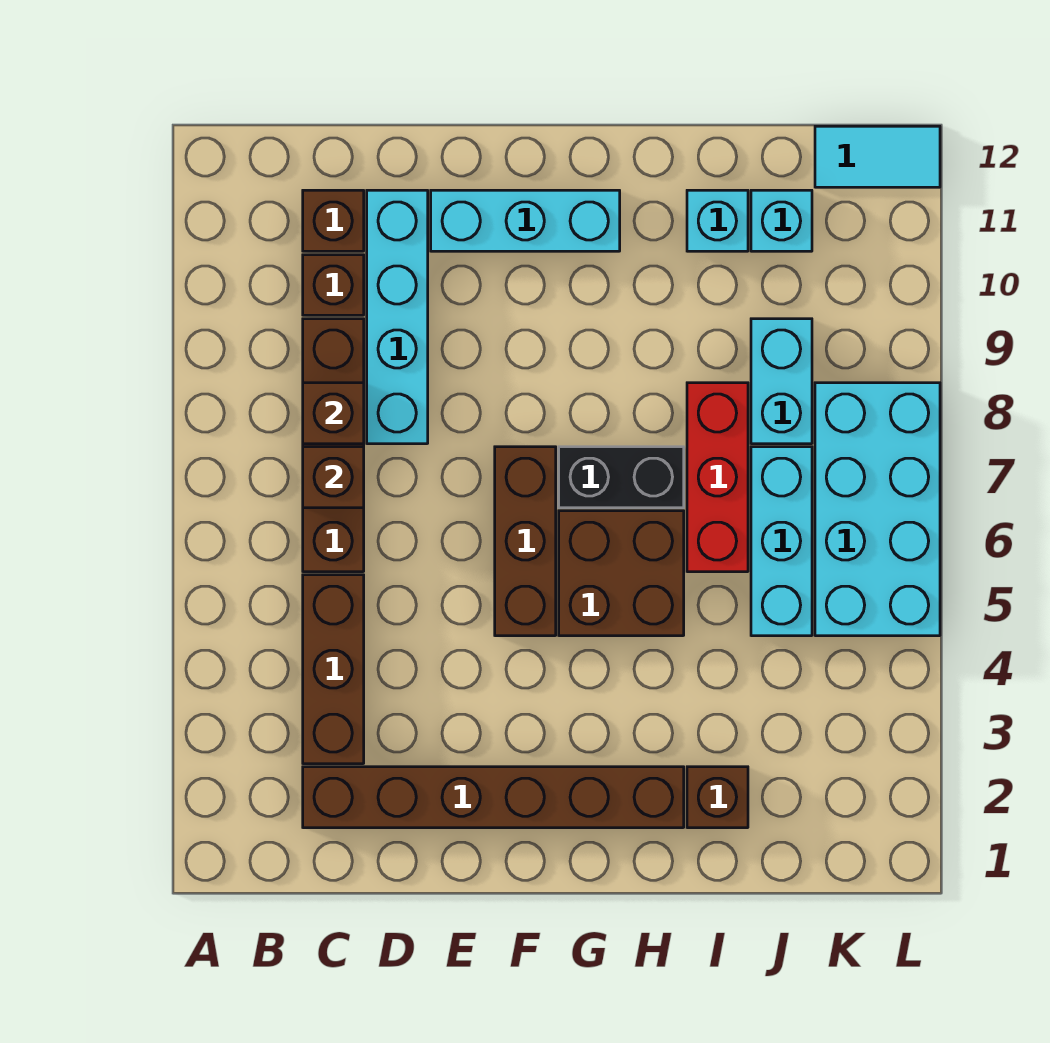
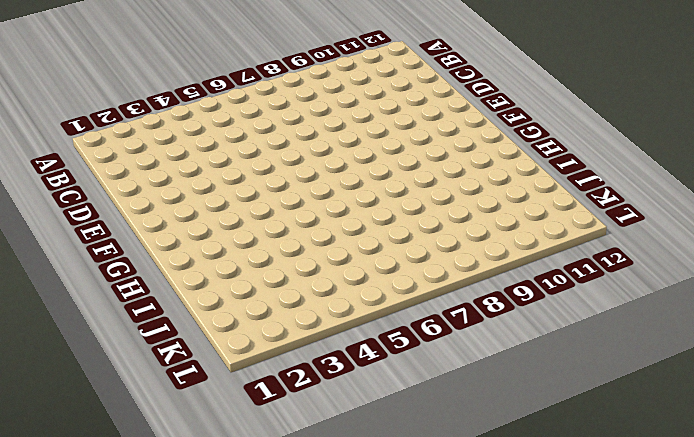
none -> brown brick C2:H2 level 1
none -> brown brick C3:C5 level 1
none -> brown brick C6:C9 level 1

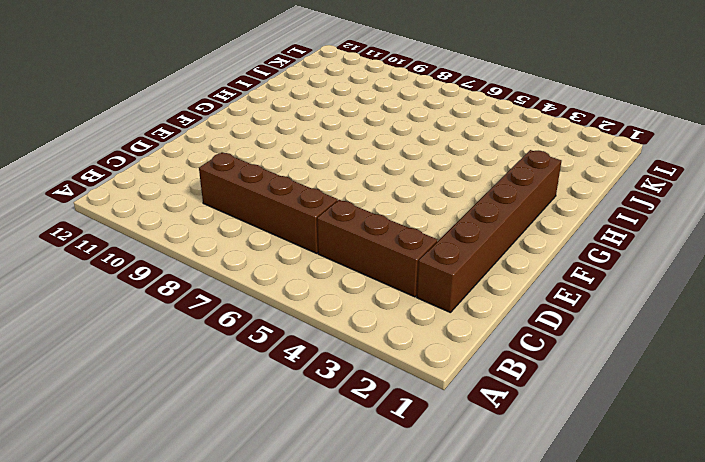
none -> brown brick C10 level 1
none -> brown brick C11 level 1
none -> cyan brick D8:D11 level 1

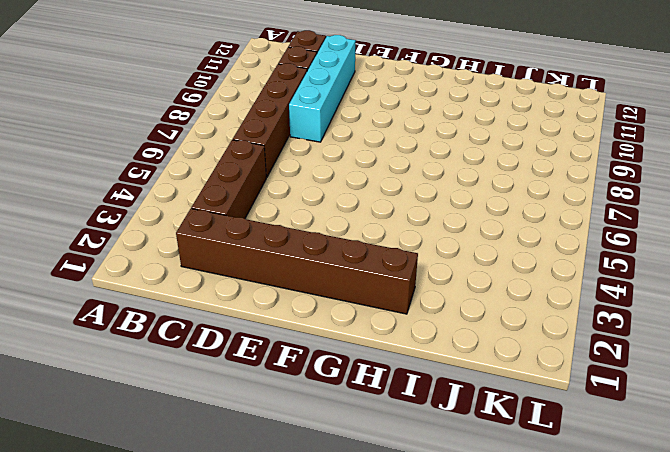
none -> cyan brick E11:G11 level 1
none -> brown brick F5:F7 level 1
none -> brown brick G5:H6 level 1

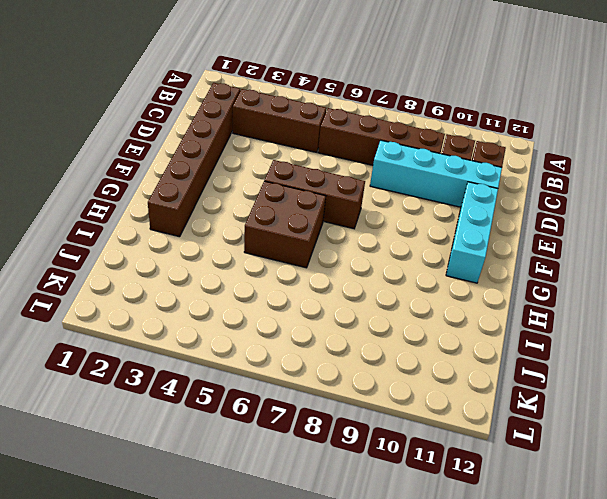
none -> black brick G7:H7 level 1
none -> brown brick I2 level 1
none -> red brick I6:I8 level 1

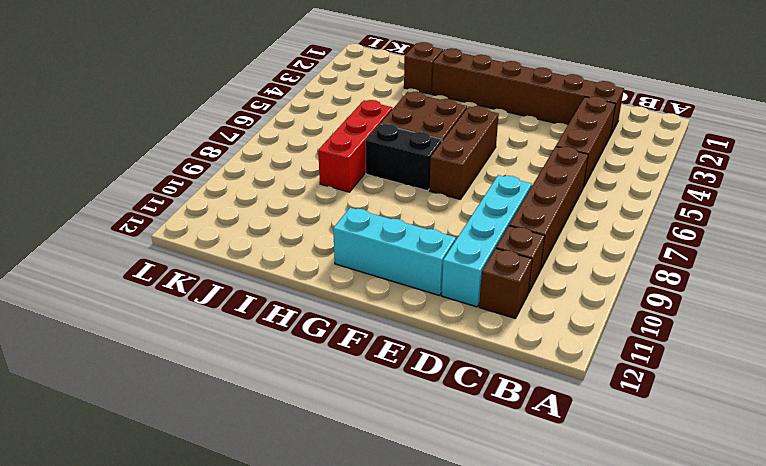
none -> cyan brick I11 level 1
none -> cyan brick J5:J7 level 1
none -> cyan brick J8:J9 level 1

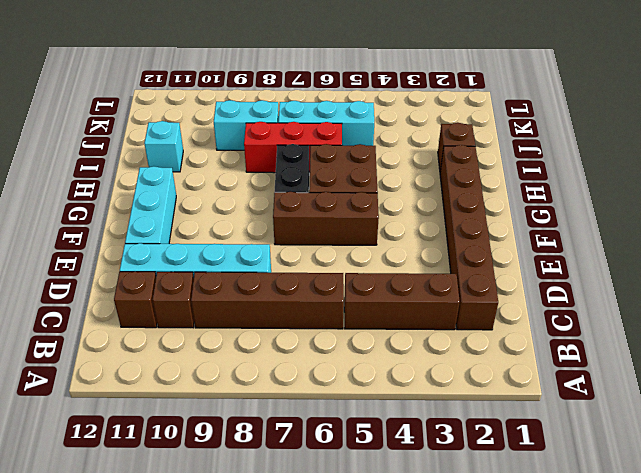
none -> cyan brick J11 level 1
none -> cyan brick K5:L8 level 1
none -> cyan tile K12:L12 level 1

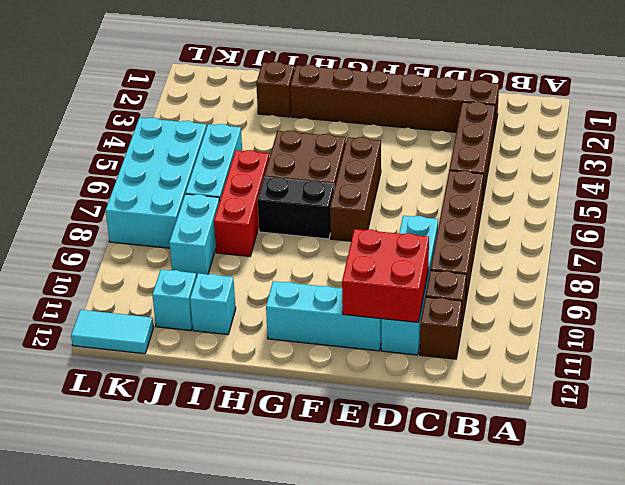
red brick D10:E11 level 2 -> none
none -> brown brick C7 level 2
none -> brown brick C8 level 2

